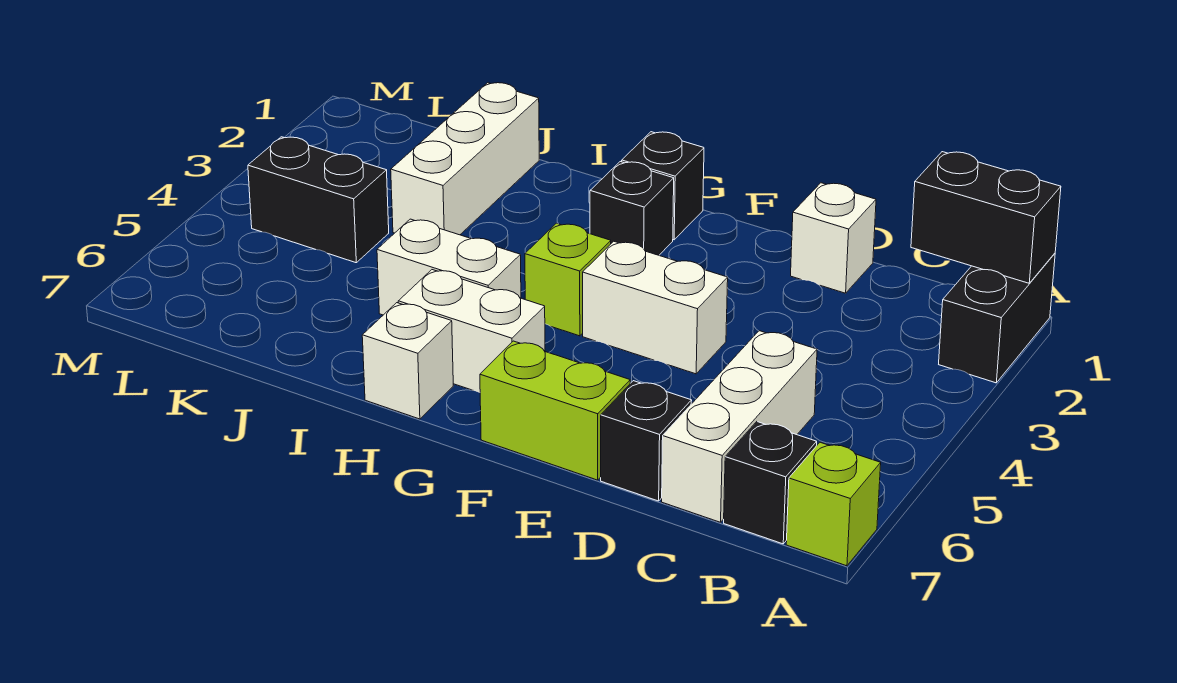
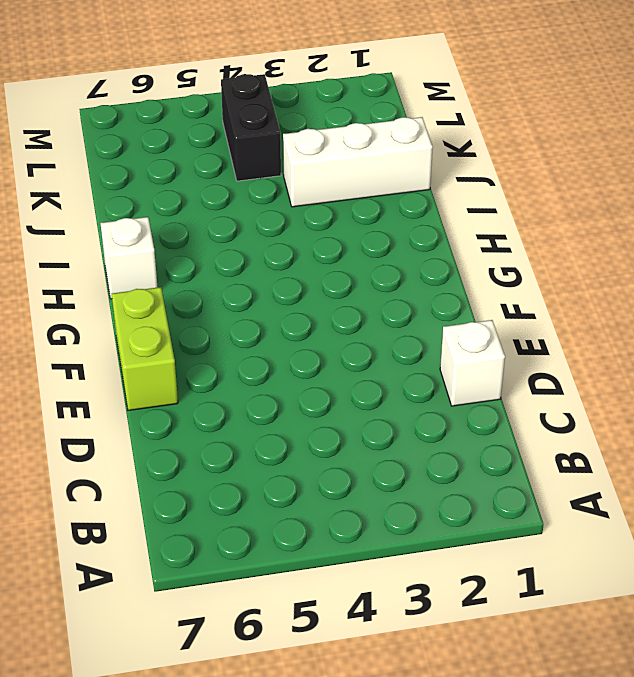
none -> black brick A1:A2 level 1
none -> lime brick A7 level 1
none -> black brick B7 level 1

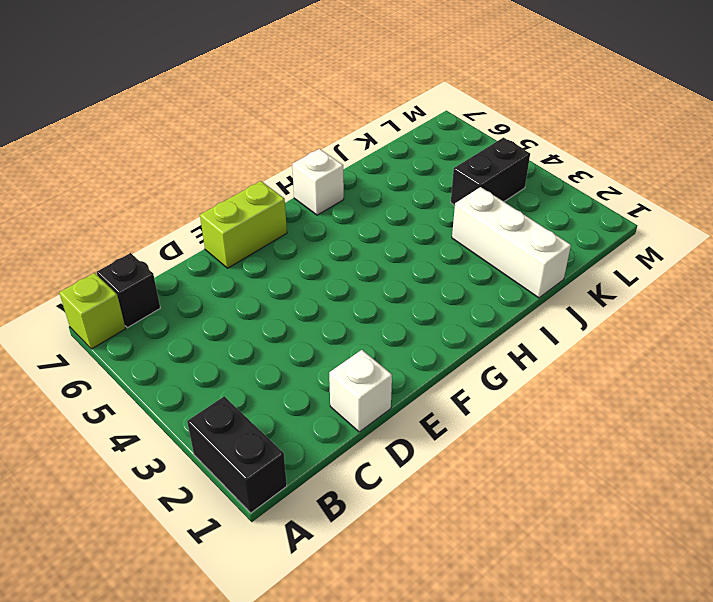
none -> white brick C5:C7 level 1
none -> black brick D7 level 1
none -> white brick E4:F4 level 1

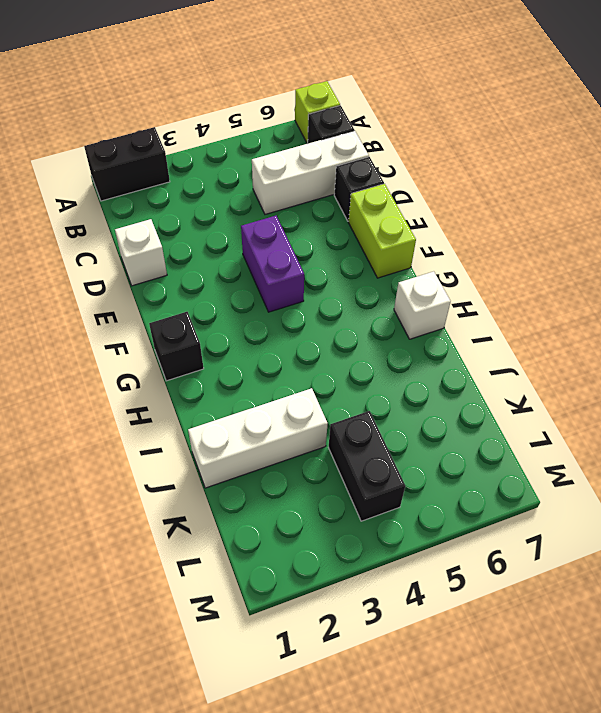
purple brick E4:F4 level 1 -> white brick E4:F4 level 1
none -> black brick G2 level 1
none -> lime brick G4 level 1
none -> white brick G6:H6 level 1

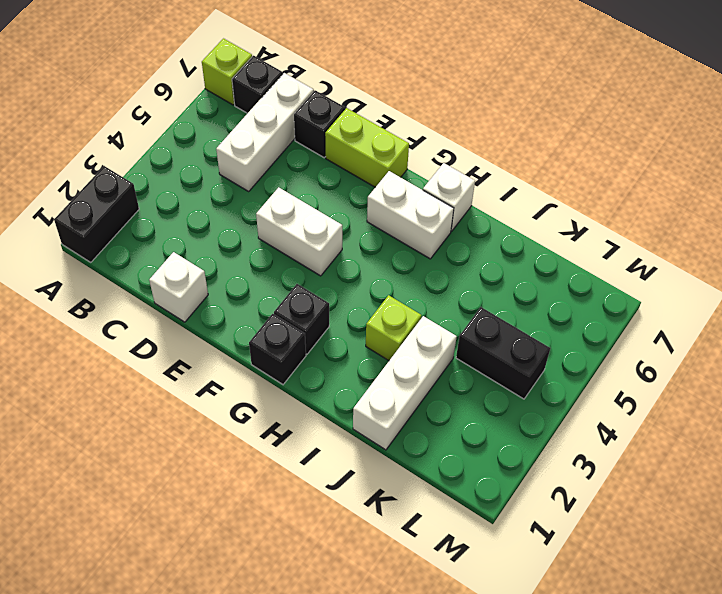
lime brick I3 level 1 -> lime brick G4 level 1
none -> white brick H5:I5 level 1
none -> black brick A1:B1 level 2

